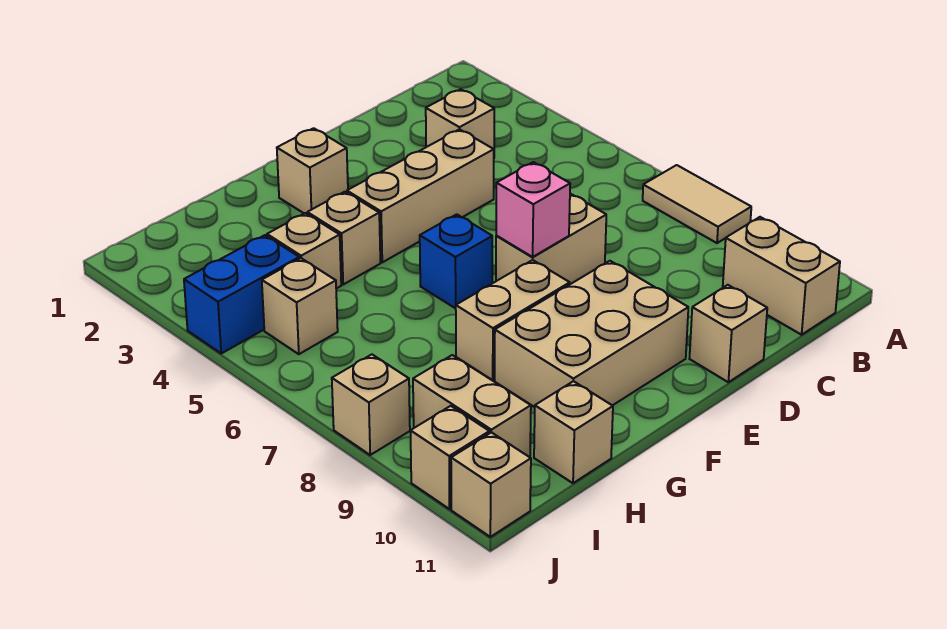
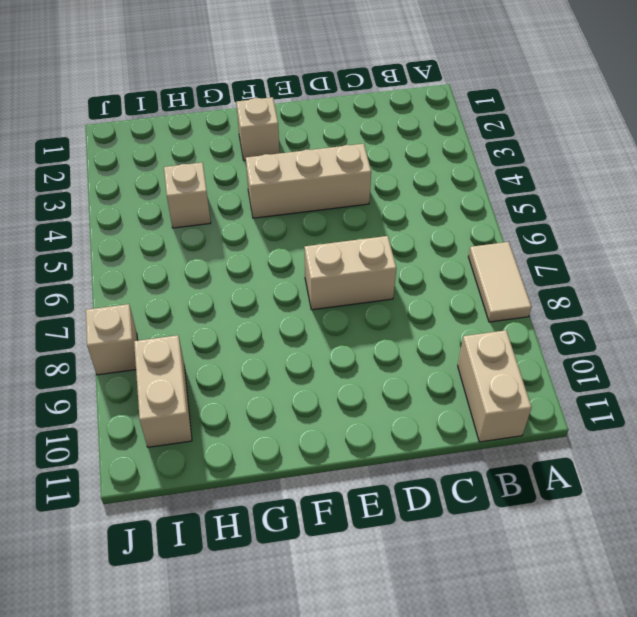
none -> tan brick C3 level 1
none -> tan brick D11 level 1
none -> tan brick E9:G10 level 1

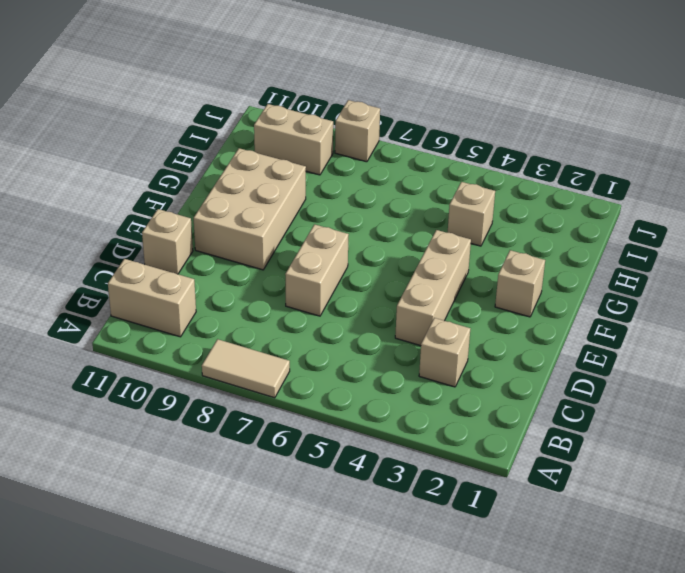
none -> blue brick F6 level 1
none -> tan brick F8:G8 level 1
none -> tan brick G4 level 1

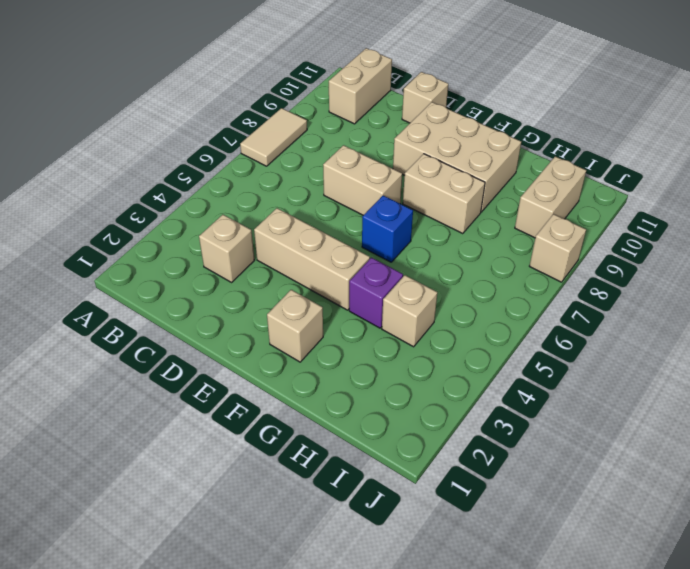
purple brick G4 level 1 -> tan brick G4 level 1
none -> tan brick H11 level 1
none -> blue brick I4:J4 level 1
none -> tan brick I5 level 1

